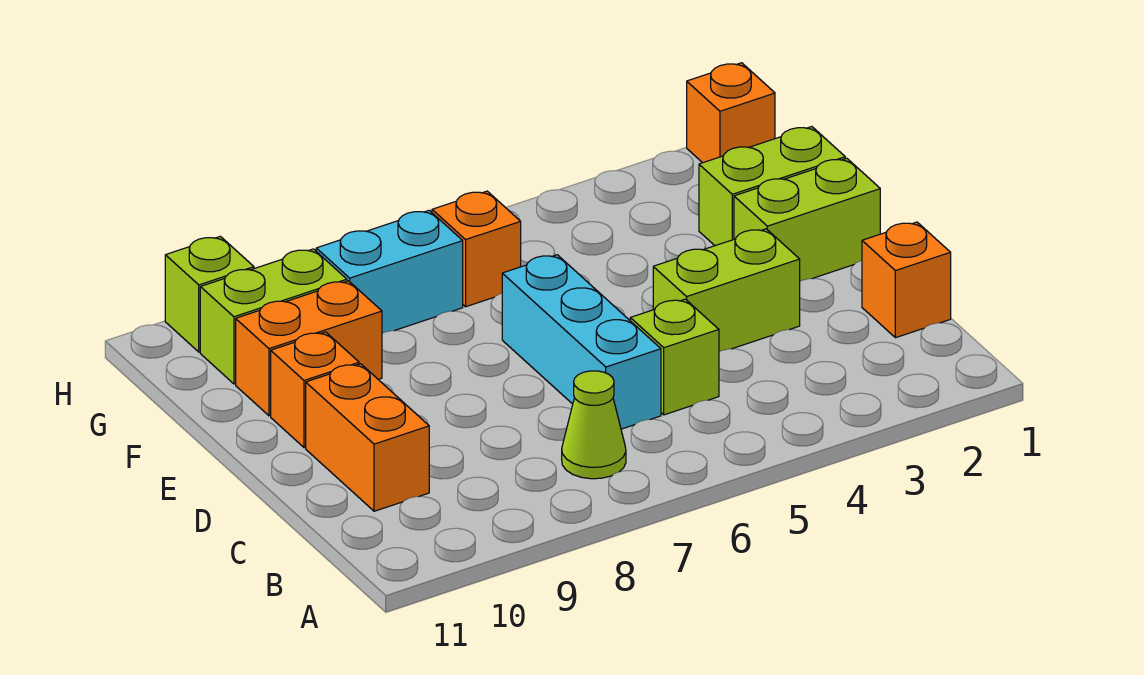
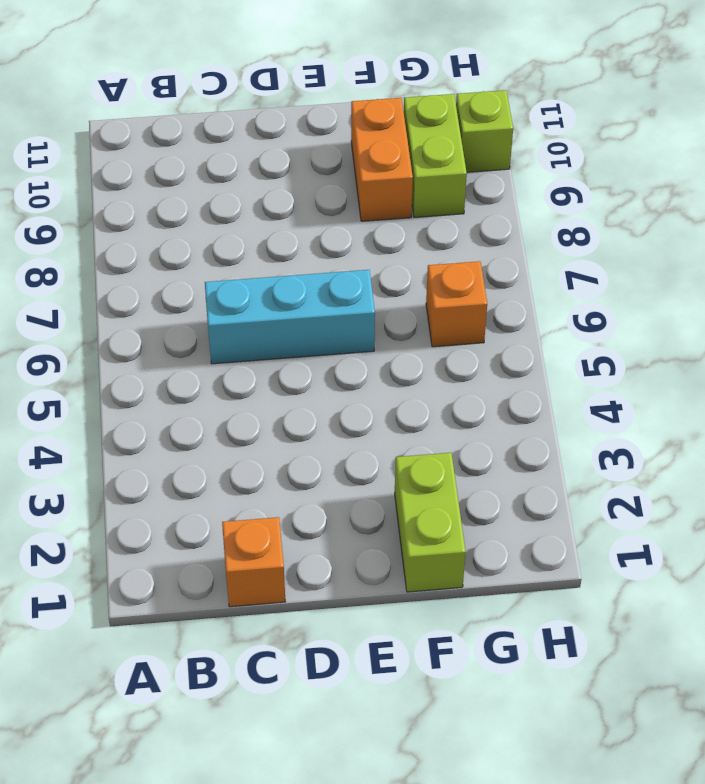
none -> lime cone B7 level 1
none -> lime brick C5 level 1
none -> orange brick C10:D10 level 1

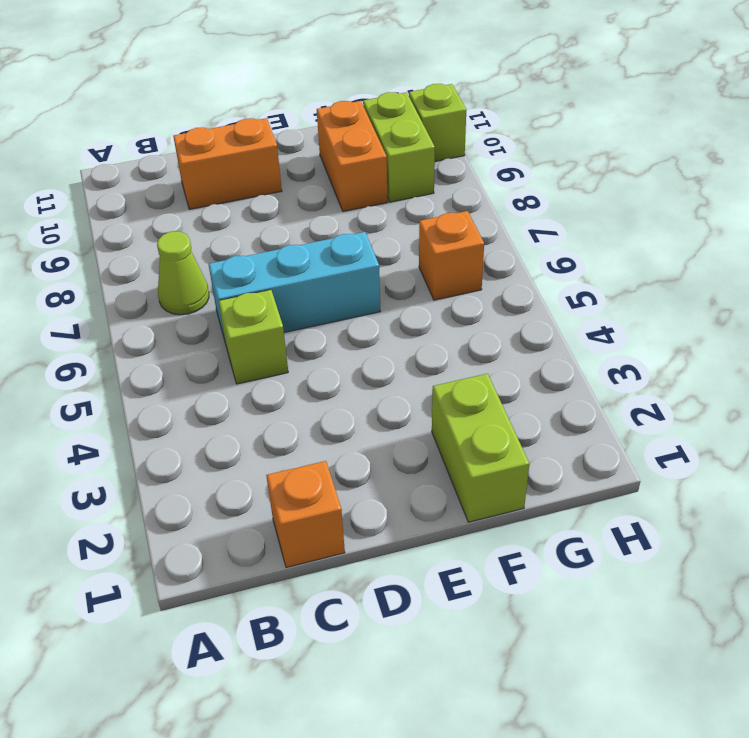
none -> lime brick D3:D4 level 1
none -> lime brick E1:E2 level 1
none -> orange brick E10 level 1

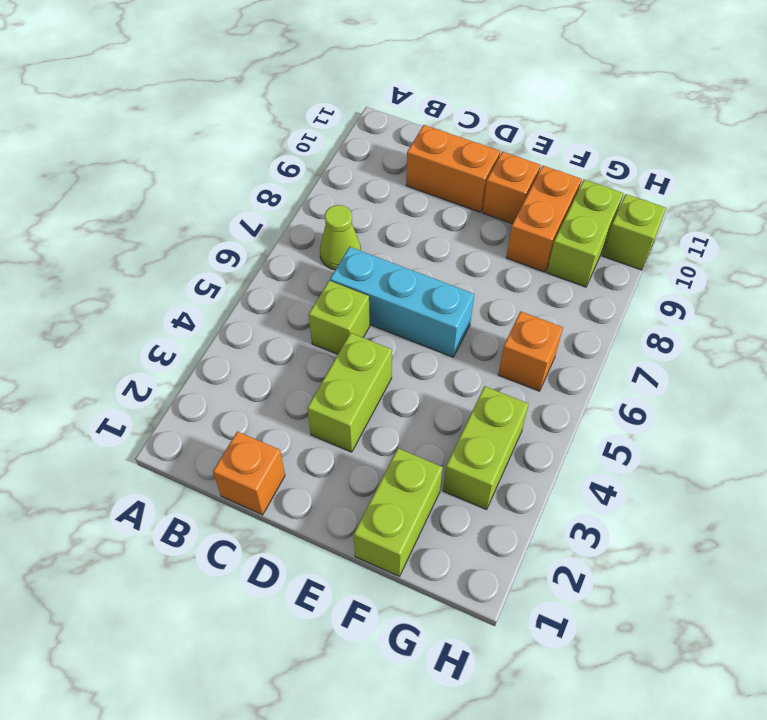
lime brick G3:G4 level 1 -> lime brick E1:E2 level 1
none -> cyan brick G7:G8 level 1
none -> orange brick H1 level 1

